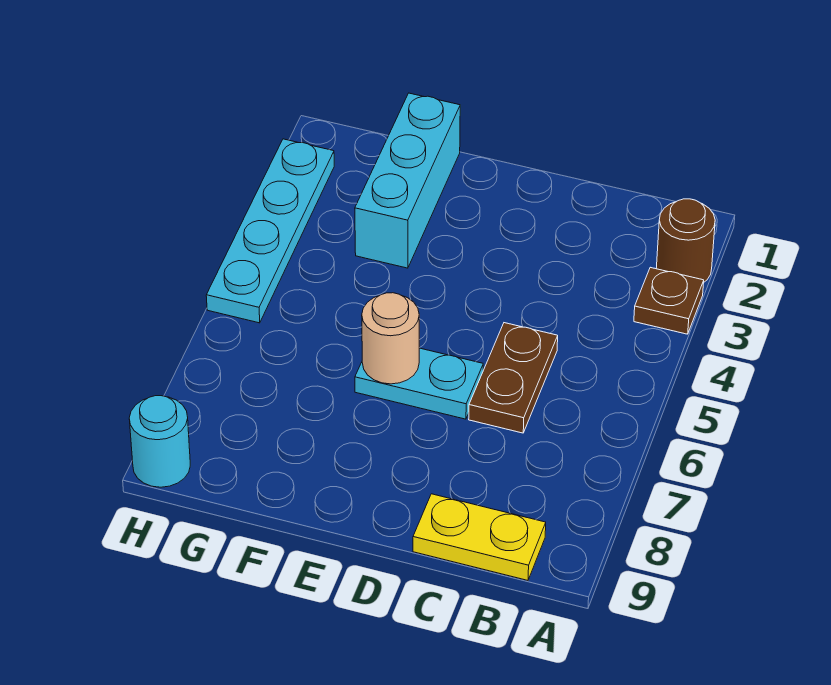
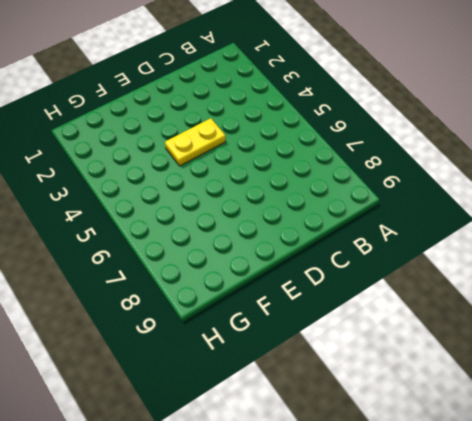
yellow plate D4:E4 level 1 -> yellow plate B9:C9 level 1
none -> brown round brick A2 level 1
none -> brown plate A3 level 1

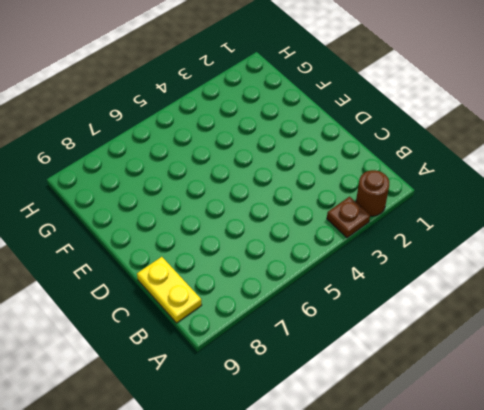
none -> brown plate C5:C6 level 1
none -> cyan plate D6:E6 level 1

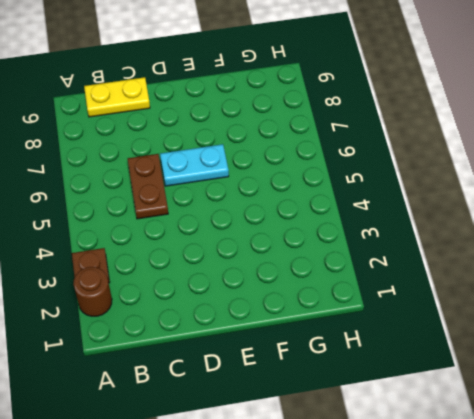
none -> cyan brick F1:F3 level 1
none -> cyan plate H2:H5 level 1

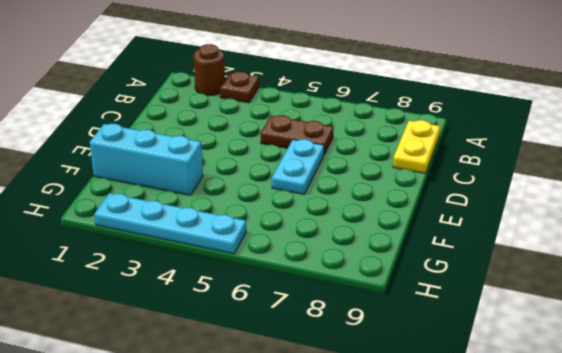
none -> cyan round brick H9 level 1
none -> tan round brick E6 level 2

